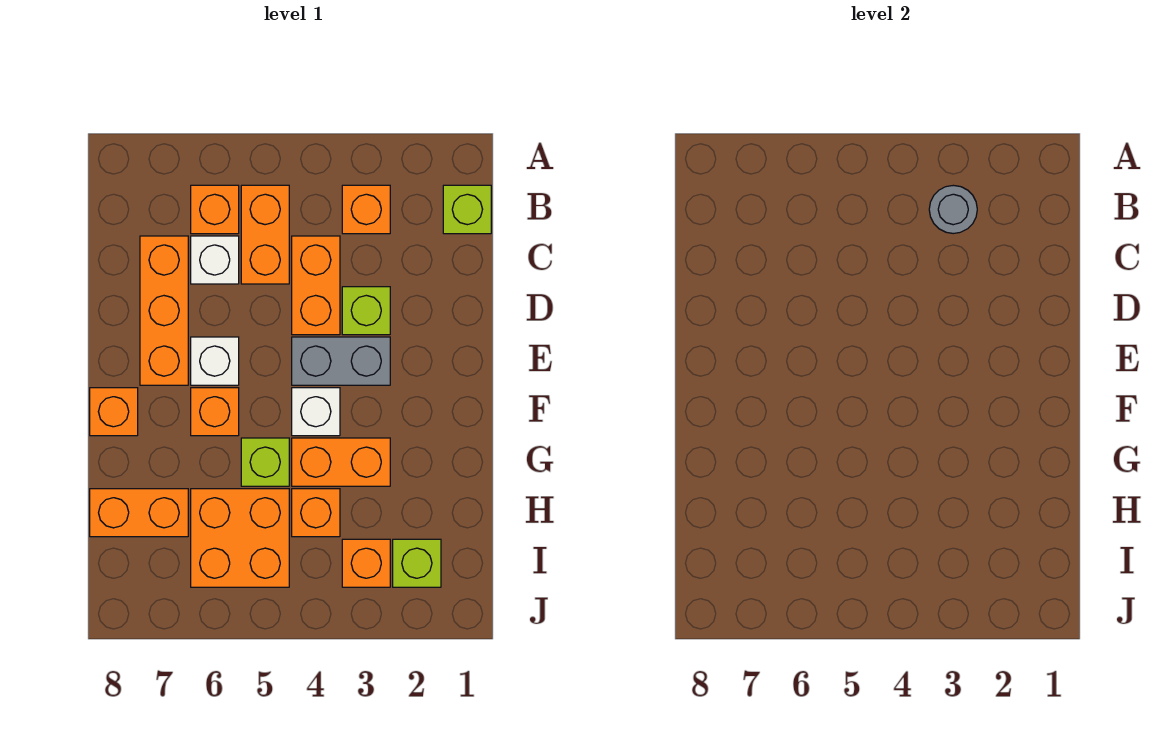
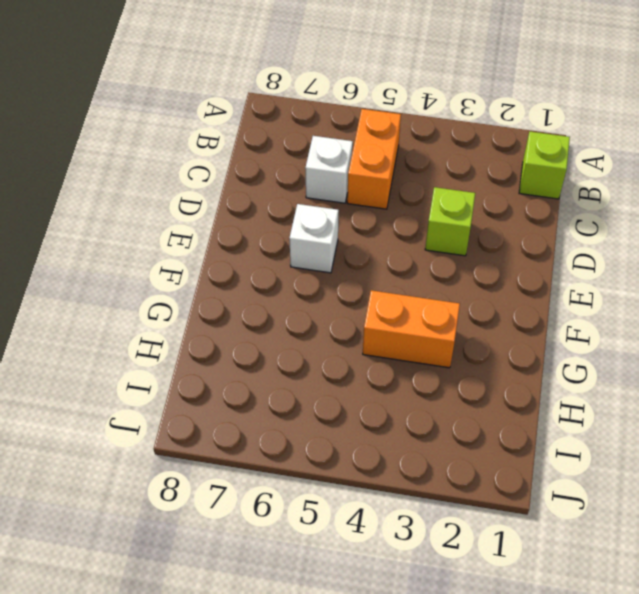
none -> orange brick B3 level 1
none -> orange brick B6 level 1
none -> orange brick C4:D4 level 1

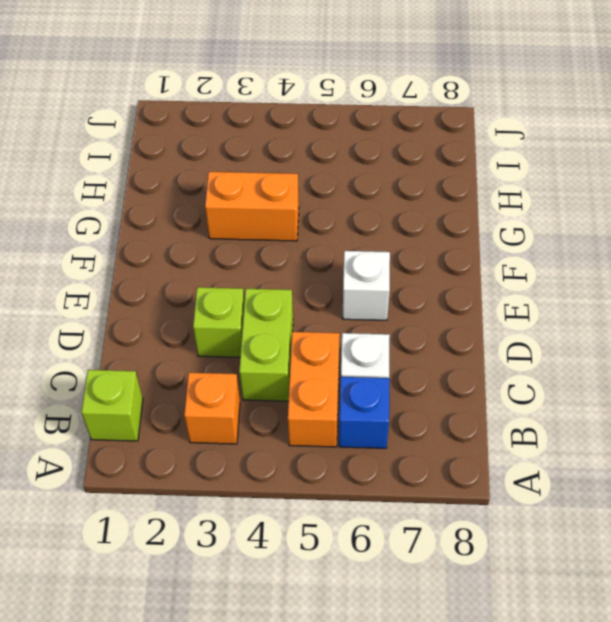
blue brick B6 level 1 -> orange brick B6 level 1
lime brick C4:D4 level 1 -> orange brick C4:D4 level 1
none -> orange brick C7:E7 level 1
none -> grey brick E3:E4 level 1
none -> white brick F4 level 1

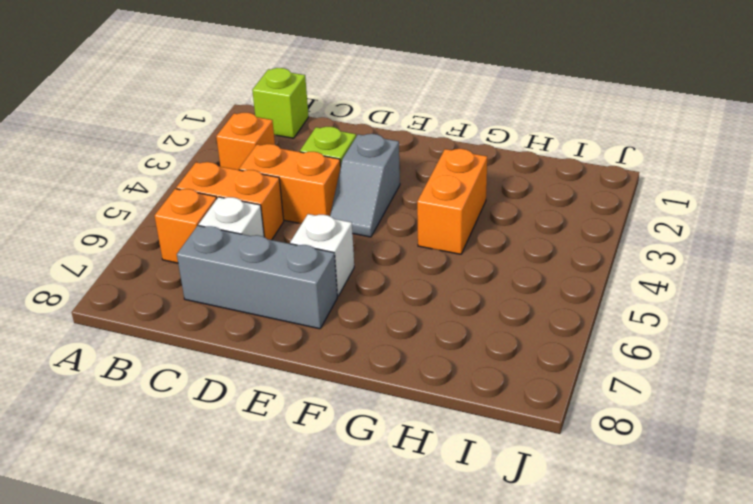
grey brick C7:E7 level 1 -> orange brick C7:E7 level 1
grey slope E3:E4 level 1 top 3 -> grey brick E3:E4 level 1
none -> white brick F4 level 1
none -> orange brick F6 level 1
none -> orange brick F8 level 1

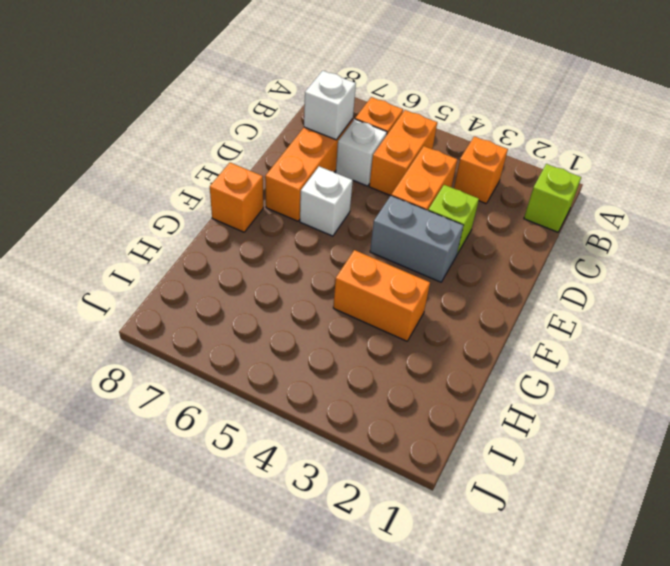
white brick C7 level 2 -> white brick F4 level 1
none -> orange brick F6 level 1
none -> lime brick G5 level 1
none -> orange brick H4 level 1

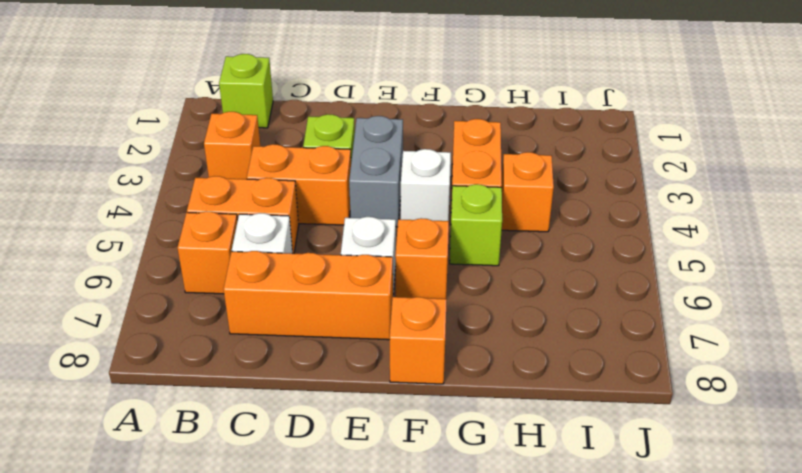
none -> orange brick H5:I6 level 1
none -> orange brick H7:H8 level 1
none -> lime brick I2 level 1

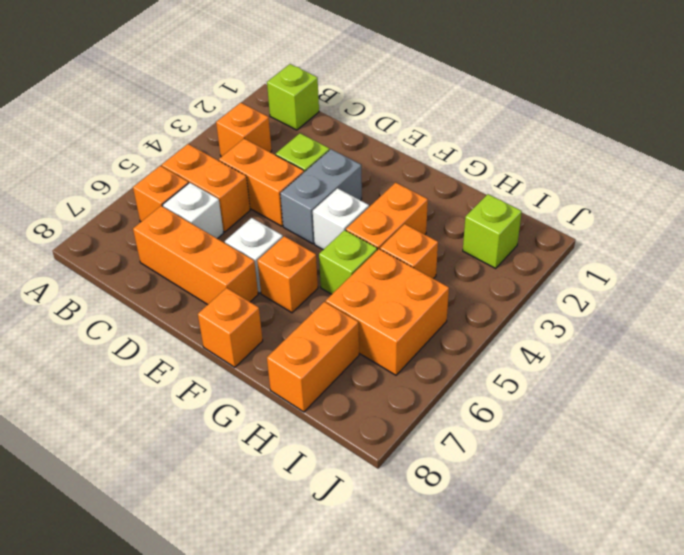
none -> orange brick I3 level 1
none -> grey round brick B3 level 2

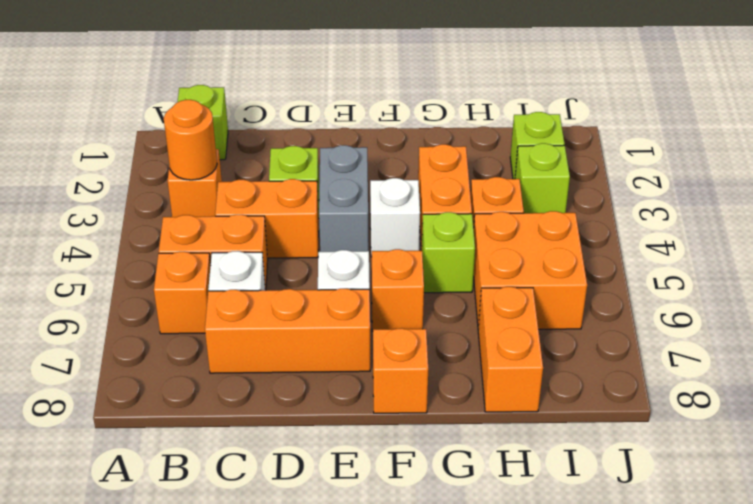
orange round brick B3 level 2 -> grey round brick B3 level 2
lime brick I3 level 1 -> orange brick I3 level 1

